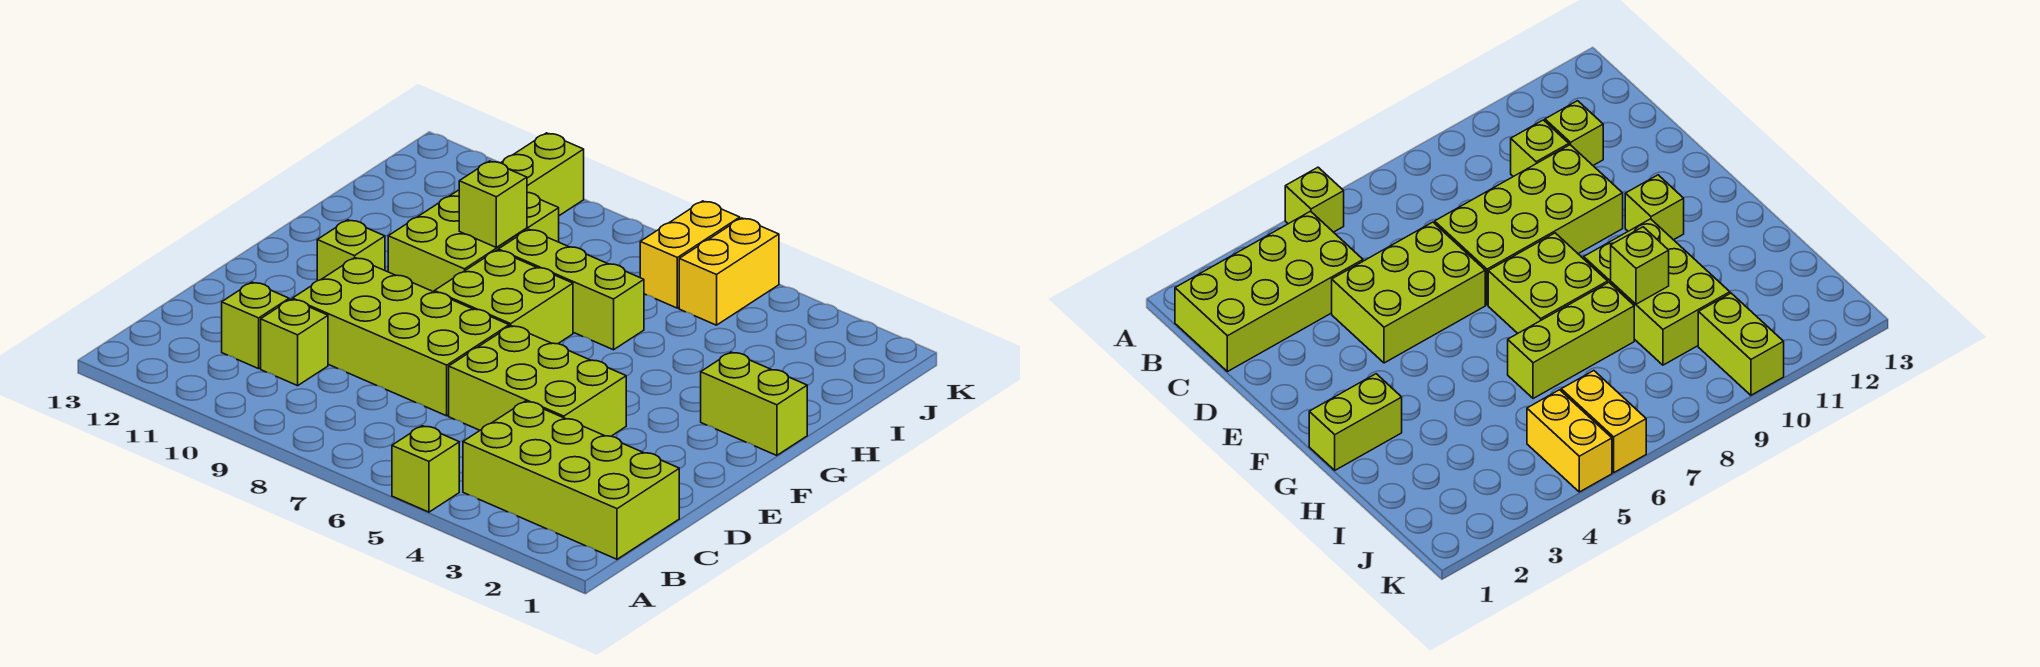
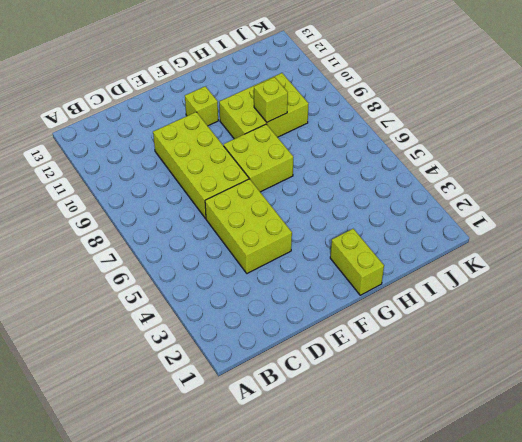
none -> lime brick A5 level 1
none -> lime brick B1:C4 level 1
none -> lime brick C10 level 1

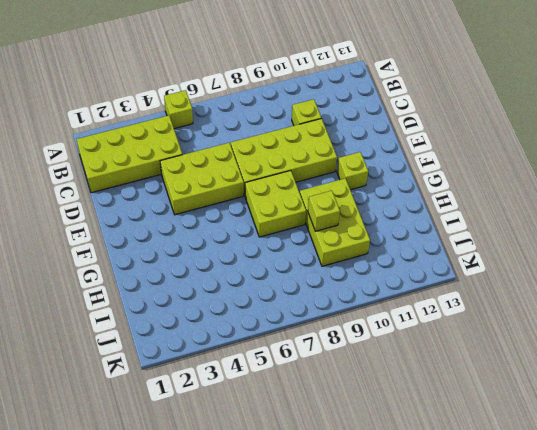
none -> lime brick C11 level 1
none -> lime brick G1:G2 level 1
none -> lime brick H6:H8 level 1

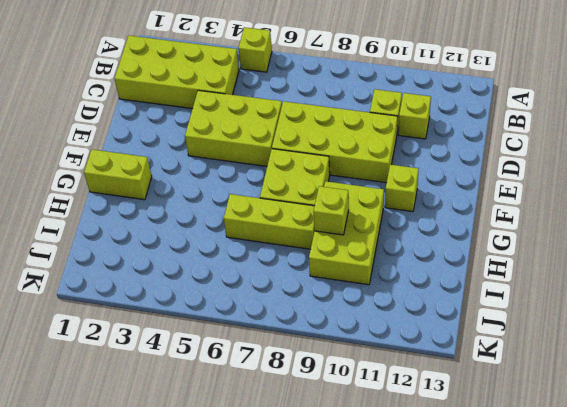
none -> yellow brick J5:K5 level 1
none -> yellow brick J6:K6 level 1
none -> lime brick J10:K10 level 1

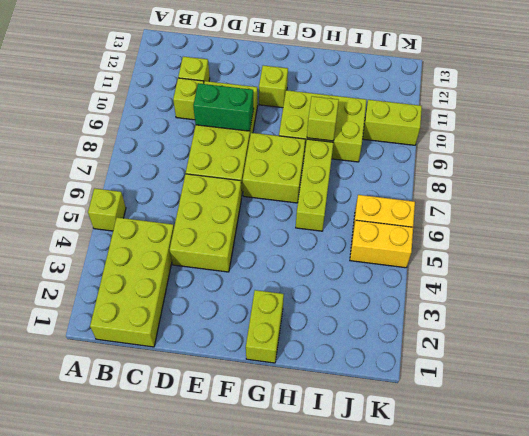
green brick D9:E9 level 2 -> none

